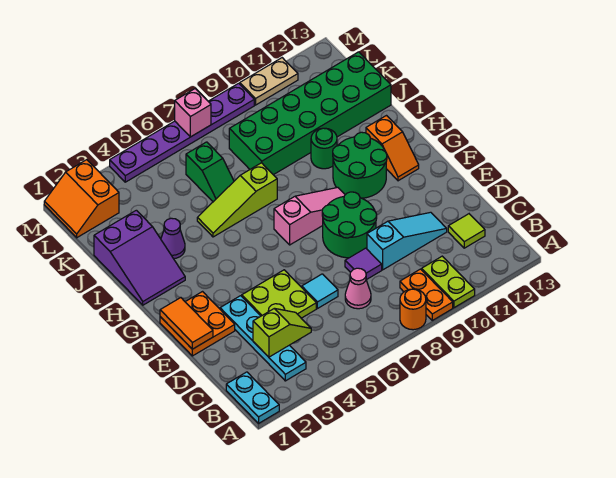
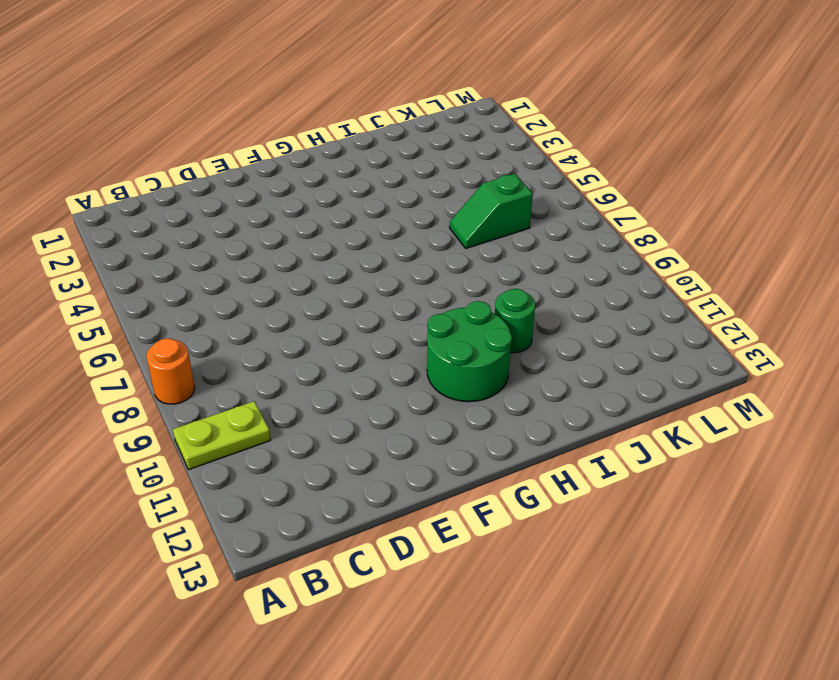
none -> cyan plate A1:B1 level 1
none -> orange plate A9:B9 level 1
none -> cyan plate B3:E3 level 1

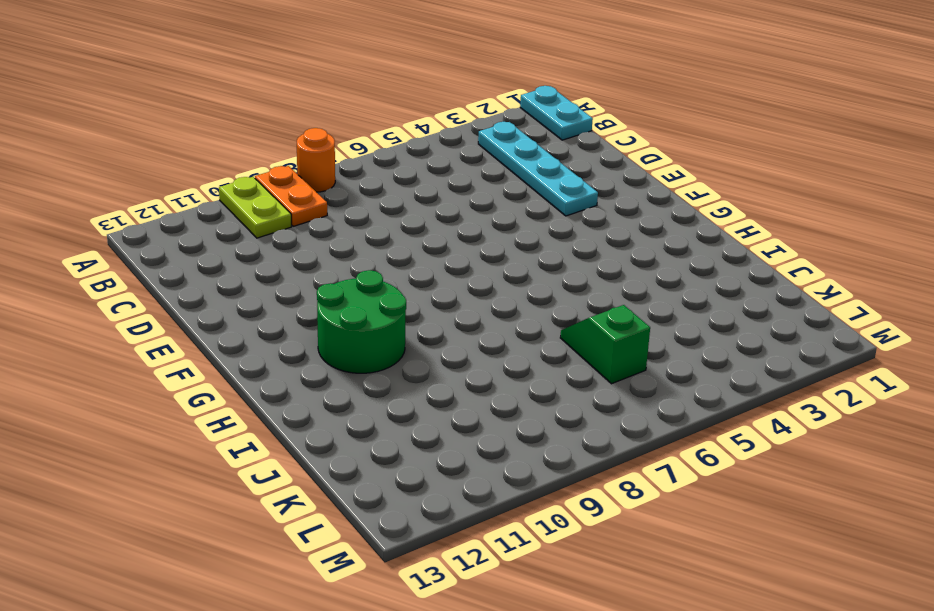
none -> pink cone C7 level 1
none -> lime tile C12 level 1
none -> lime plate D4:E5 level 1

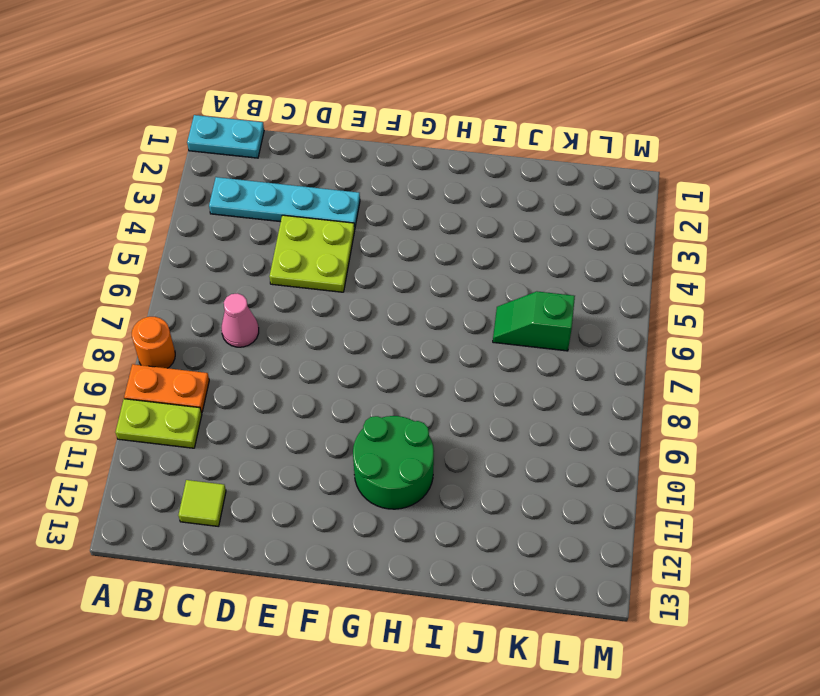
none -> cyan tile D6 level 1
none -> purple tile D8 level 1
none -> cyan slope D9:D11 level 1 top 9

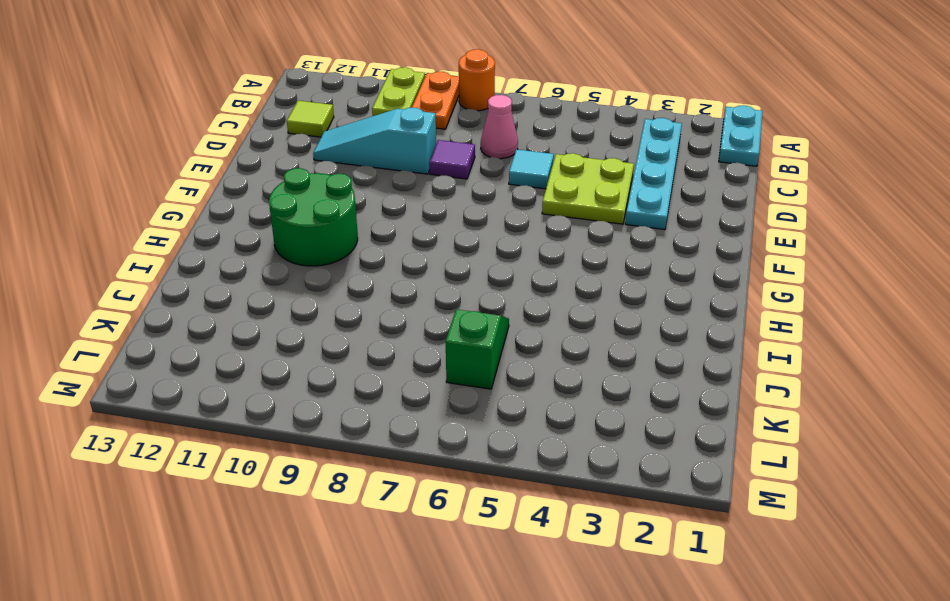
none -> orange plate E1:F2 level 1
none -> green round brick E8:F9 level 1
none -> pink slope G7:G9 level 1 top 7

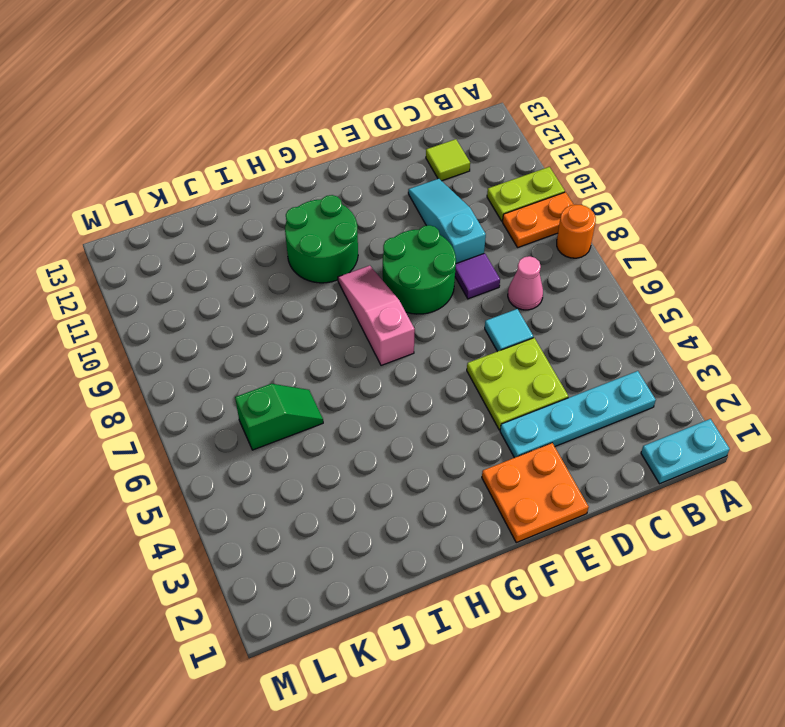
none -> orange slope G12:H12 level 1 top H
none -> purple slope H1:J2 level 1 top J
none -> purple cone I3 level 1

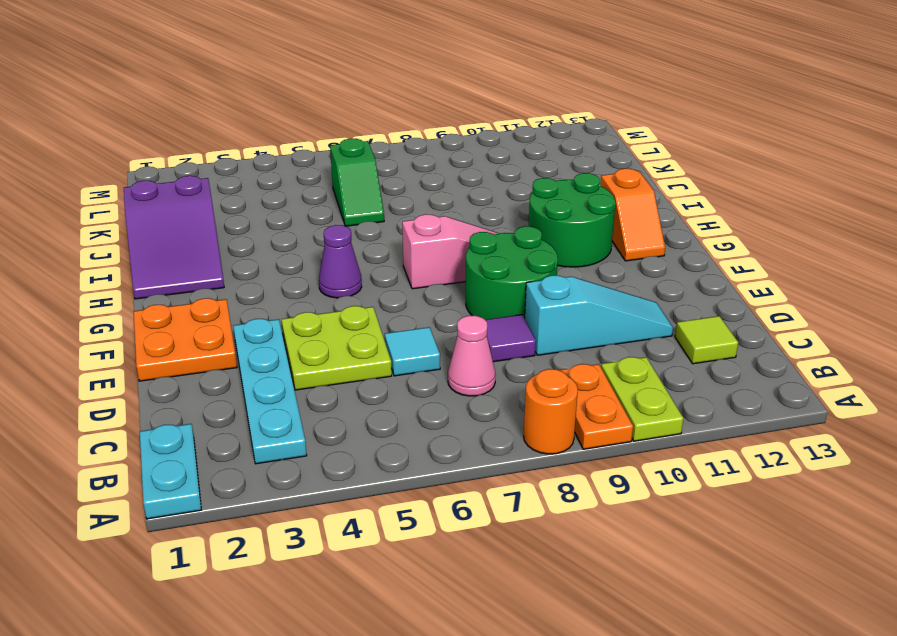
purple cone G5 level 1 -> purple cone I3 level 1
none -> lime slope I5:I7 level 1 top 7
none -> green round brick I10 level 1
none -> green brick J8:K13 level 1

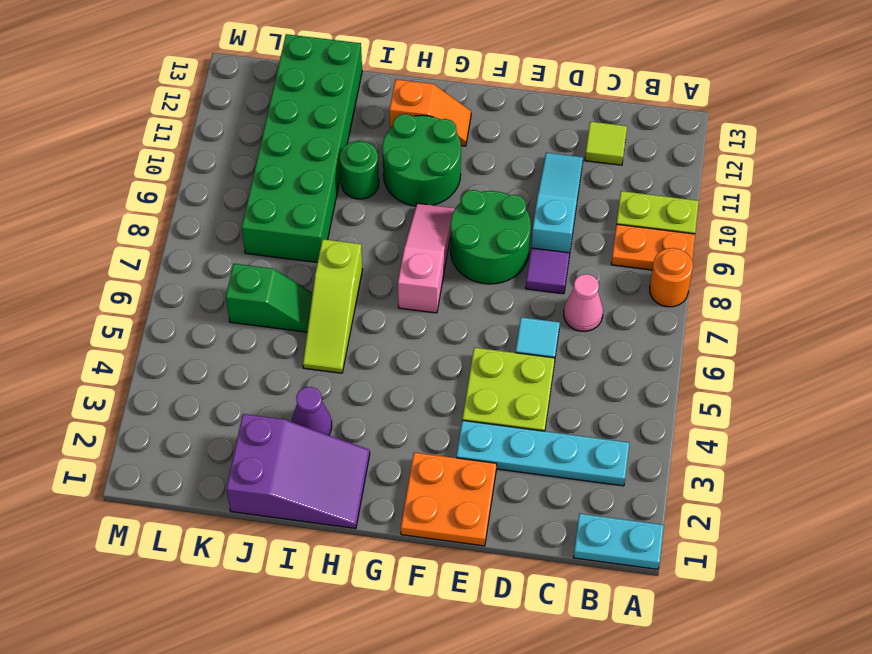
none -> orange slope L1:M2 level 1 top 2
none -> purple plate M4:M9 level 1
none -> tan plate M10:M11 level 1

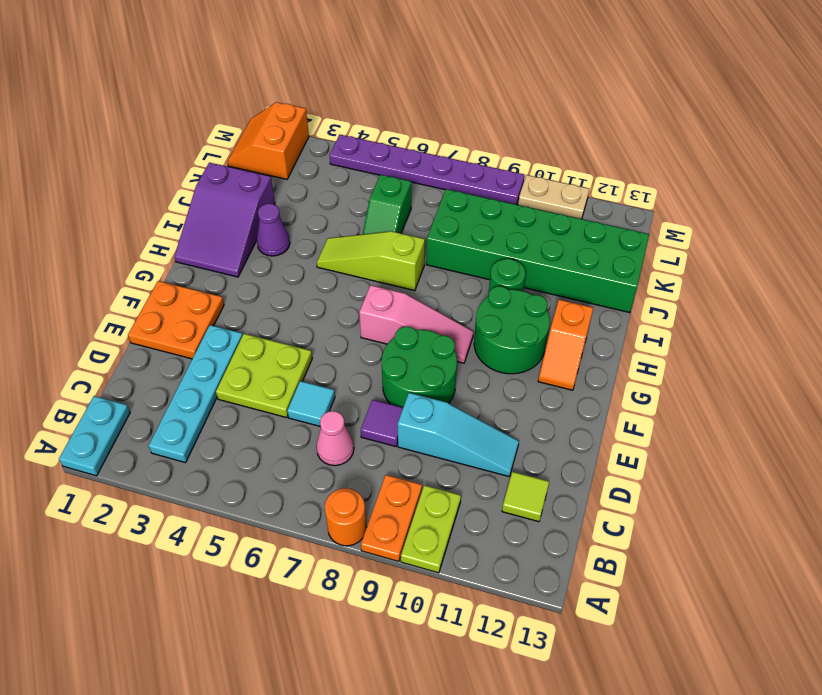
none -> lime slope C3:C4 level 2 top 3
none -> orange tile E1:F1 level 2
none -> pink brick M7 level 2

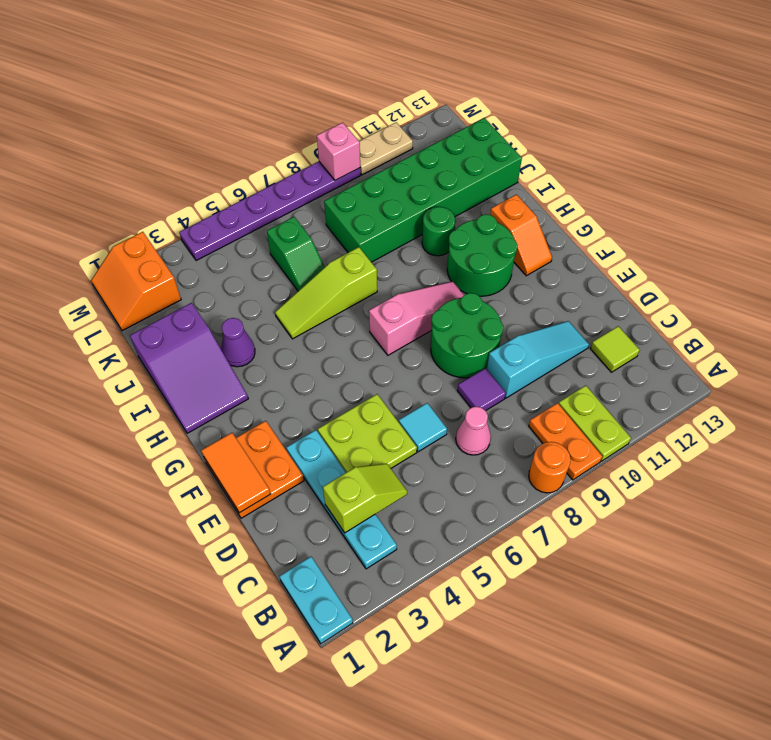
pink brick M9 level 2 -> pink brick M7 level 2

